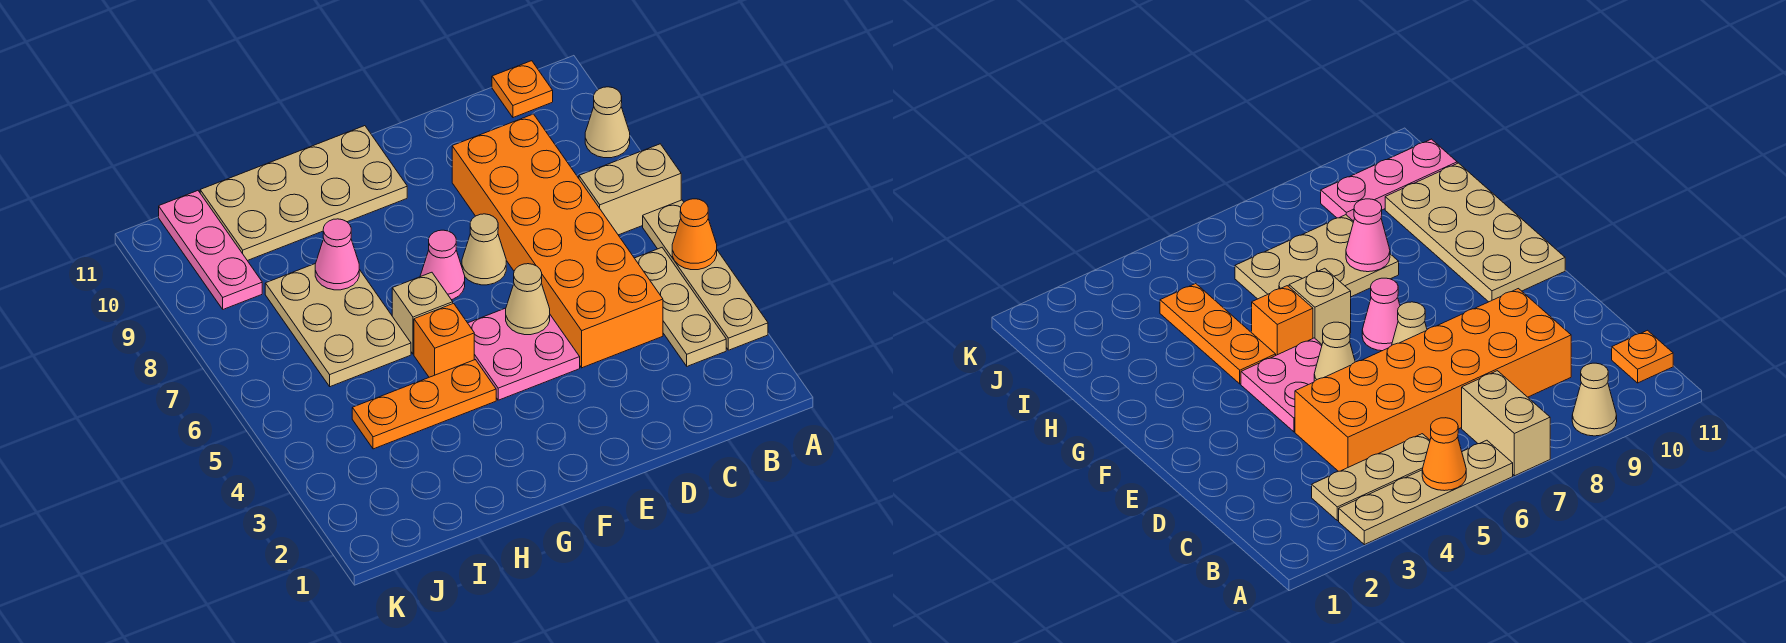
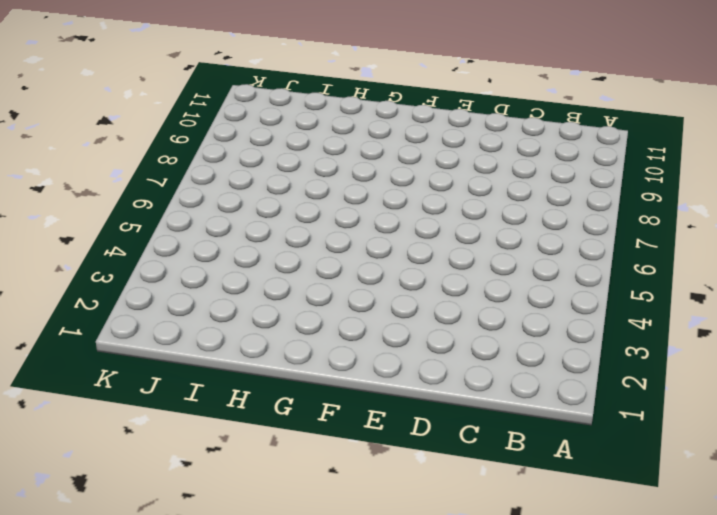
none -> tan plate A3:A6 level 1
none -> tan brick A7:B7 level 1
none -> tan cone A9 level 1

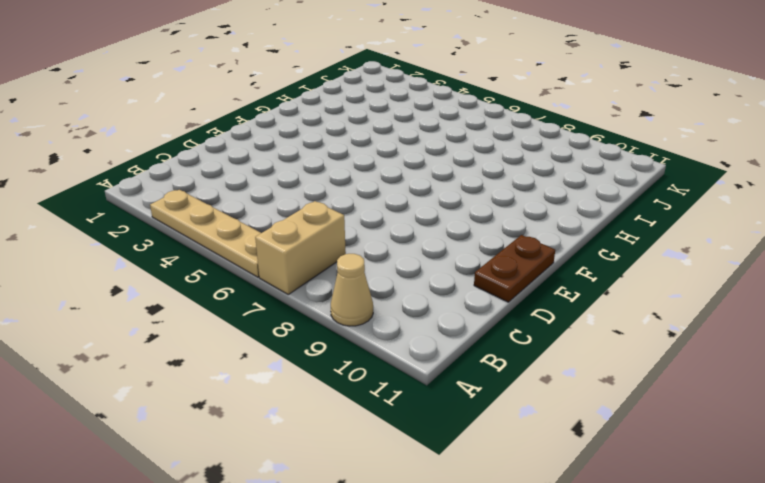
brown plate D11:E11 level 1 -> none
none -> tan plate B3:B5 level 1
none -> orange plate B11 level 1
none -> orange brick C4:D9 level 1

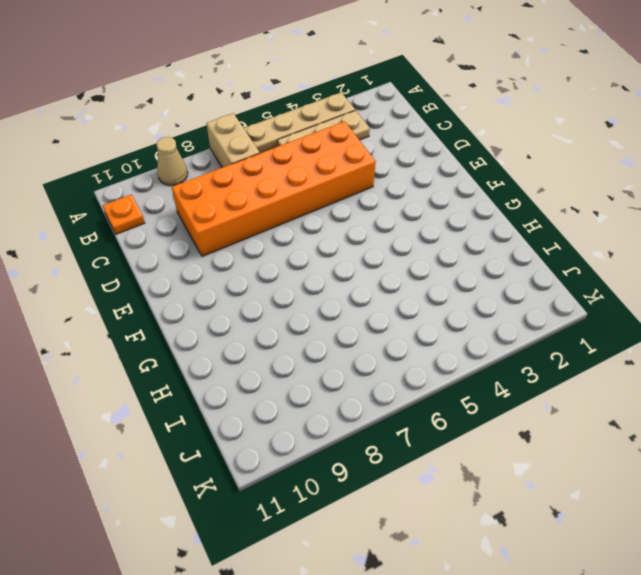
none -> pink plate E4:F5 level 1
none -> tan cone E7 level 1
none -> pink cone F7 level 1

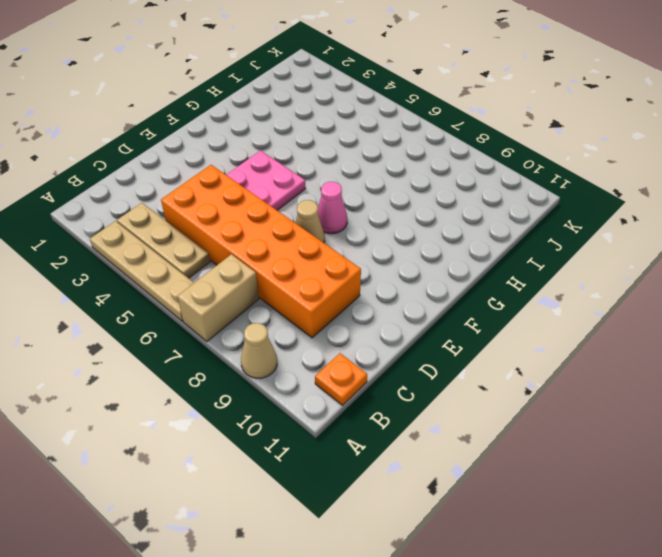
none -> tan plate F10:I11 level 1
none -> orange plate G4:I4 level 1
none -> orange brick G5 level 1

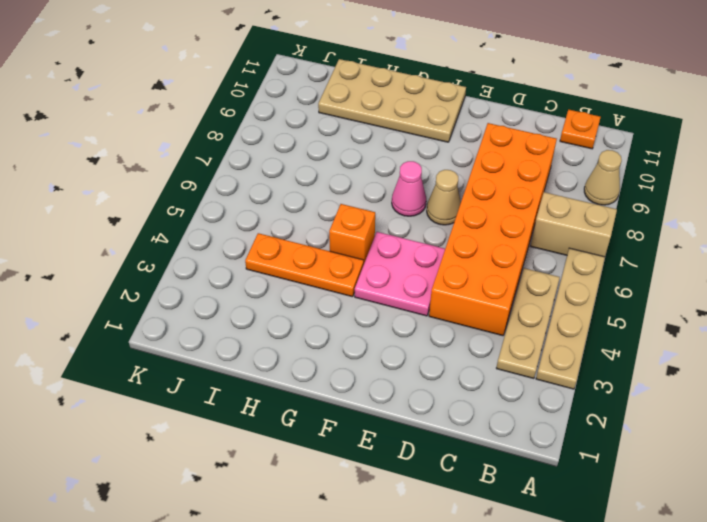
none -> tan brick G6 level 1
none -> tan plate H6:I8 level 1
none -> pink plate J9:J11 level 1

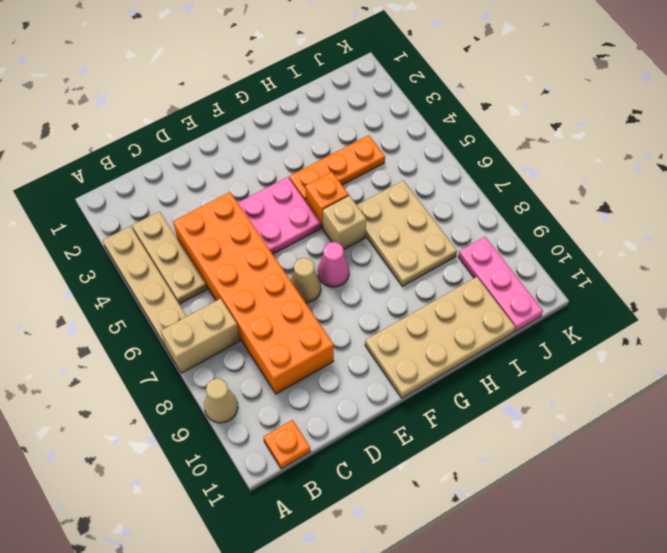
none -> orange cone A5 level 2
none -> tan cone E5 level 2
none -> pink cone H8 level 2

